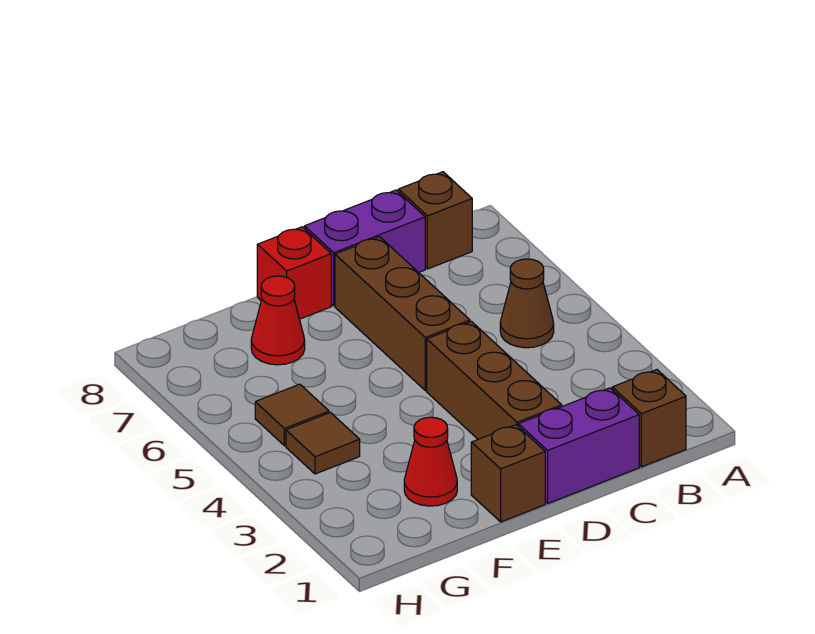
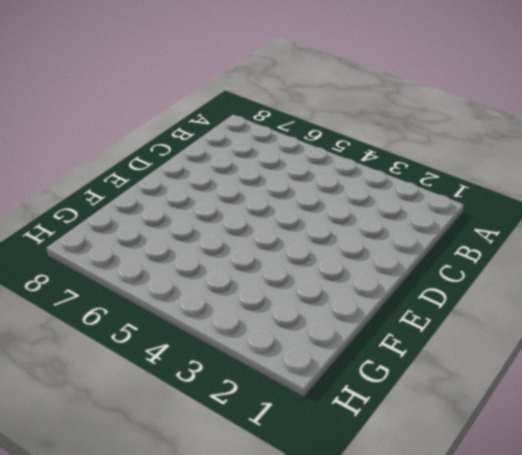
none -> brown brick B1 level 1
none -> brown cone B5 level 1
none -> brown brick B8 level 1

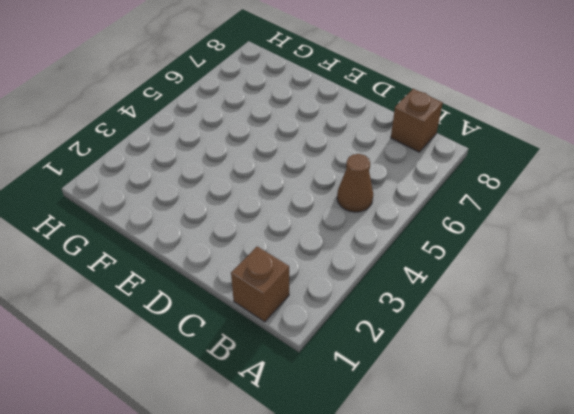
none -> purple brick C1:D1 level 1
none -> purple brick C8:D8 level 1
none -> brown brick D2:D4 level 1

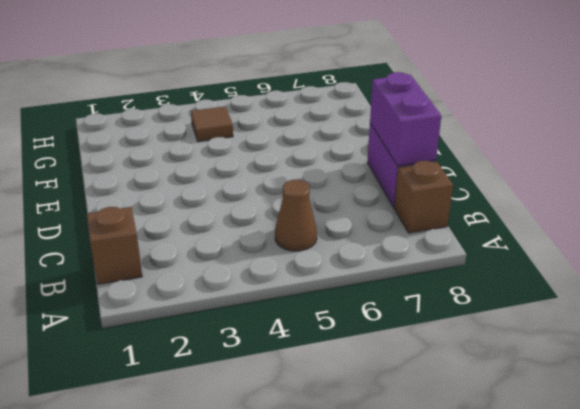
purple brick C8:D8 level 2 -> purple brick C1:D1 level 1
none -> brown brick D2:D4 level 1
none -> brown brick D5:D7 level 1
none -> brown brick E1 level 1

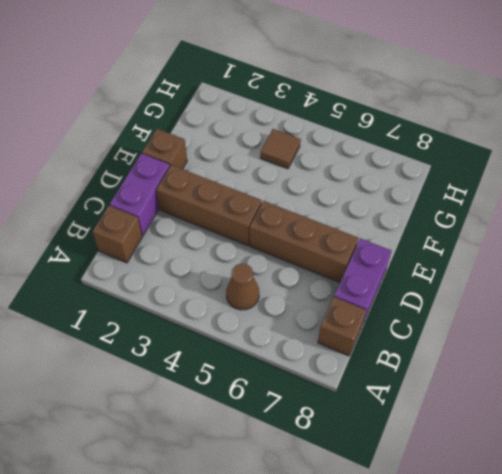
none -> red brick E8 level 1
none -> red cone F2 level 1
none -> red cone F7 level 1

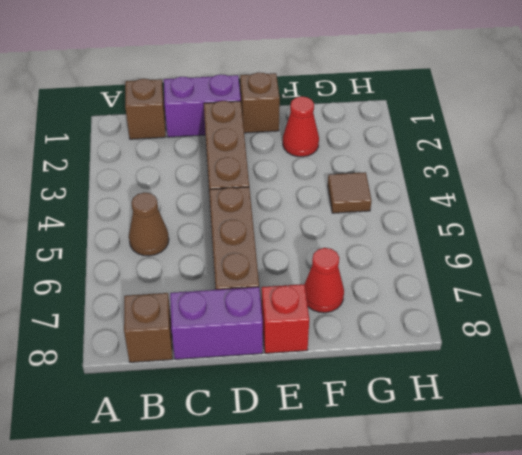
none -> brown tile G5 level 1

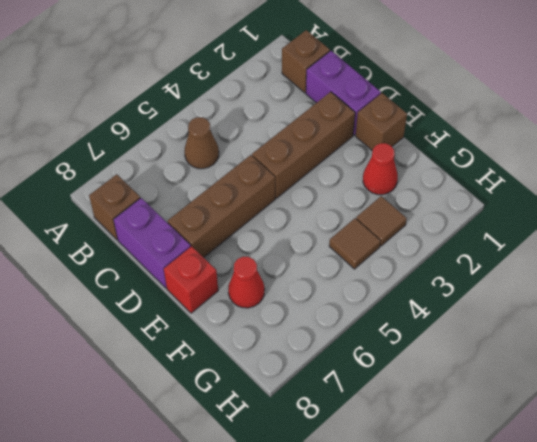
brown tile G3 level 1 -> brown tile G5 level 1

